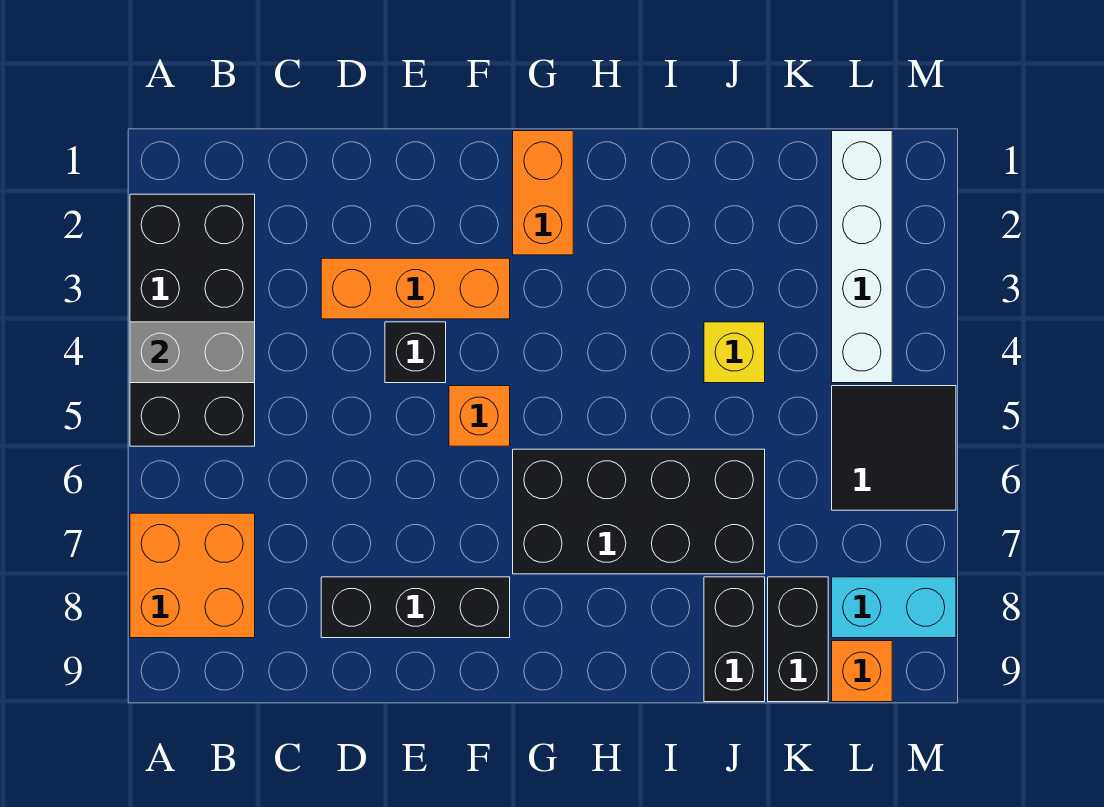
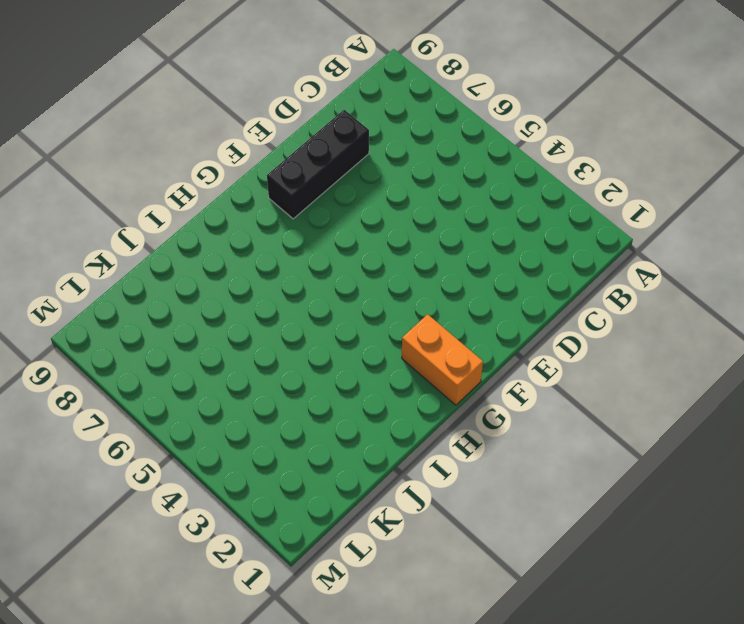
none -> black brick A2:B5 level 1
none -> orange brick A7:B8 level 1
none -> orange brick D3:F3 level 1

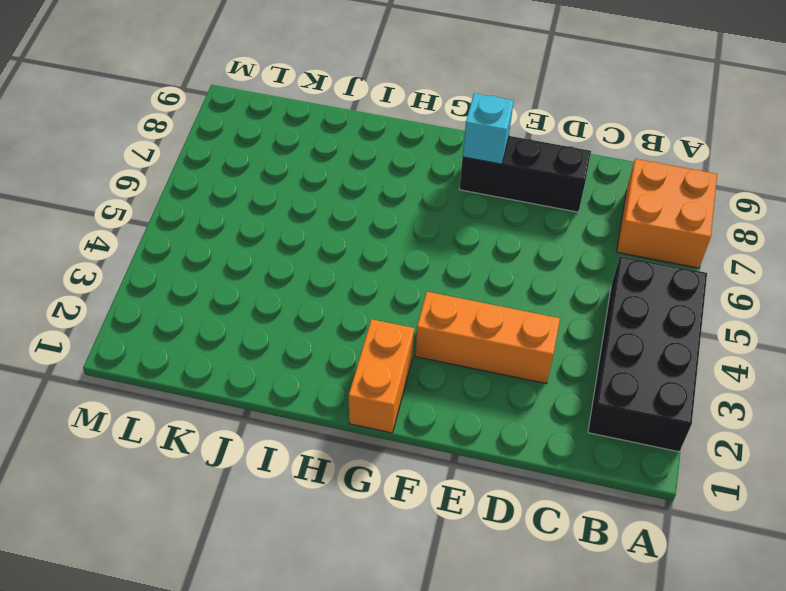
cyan brick F8 level 2 -> none
none -> black brick E4 level 1
none -> orange brick F5 level 1
none -> black brick G6:J7 level 1

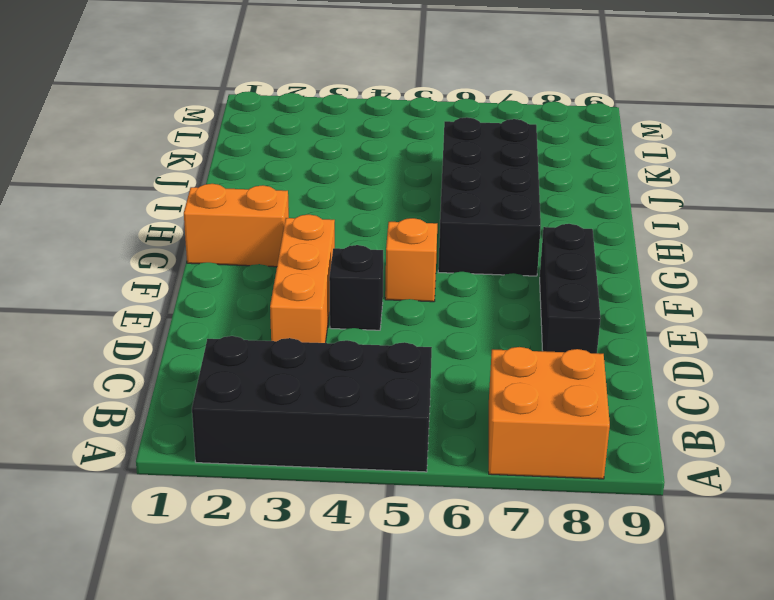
none -> yellow brick J4 level 1
none -> black brick J8:J9 level 1
none -> black brick K8:K9 level 1

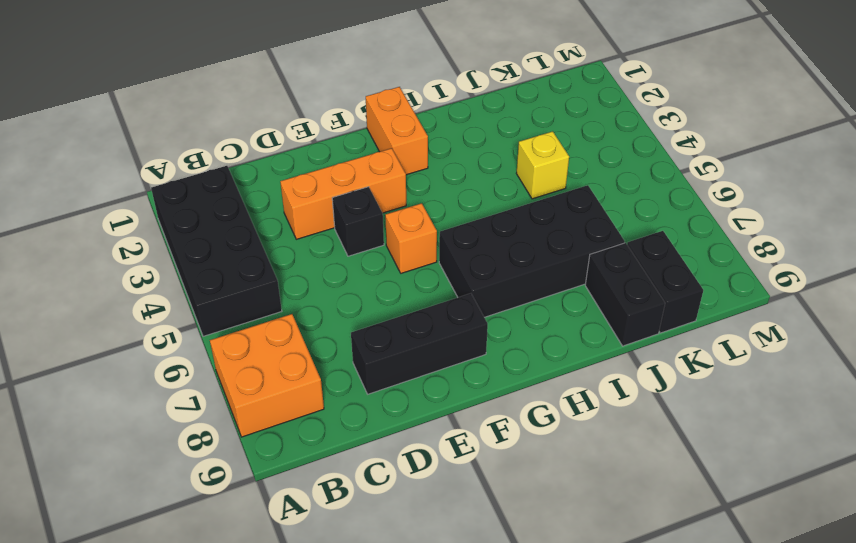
none -> white brick L1:L4 level 1
none -> black tile L5:M6 level 1
none -> cyan brick L8:M8 level 1

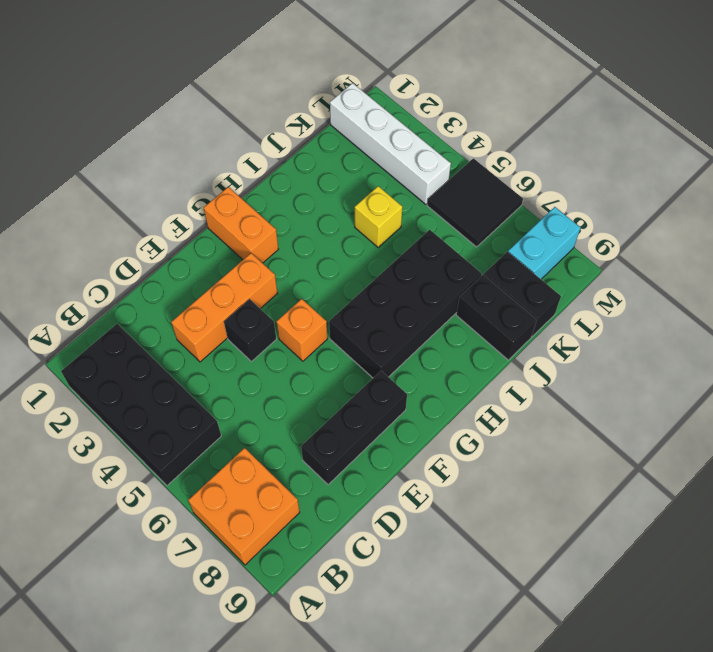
none -> orange brick L9 level 1
none -> grey brick A4:B4 level 2

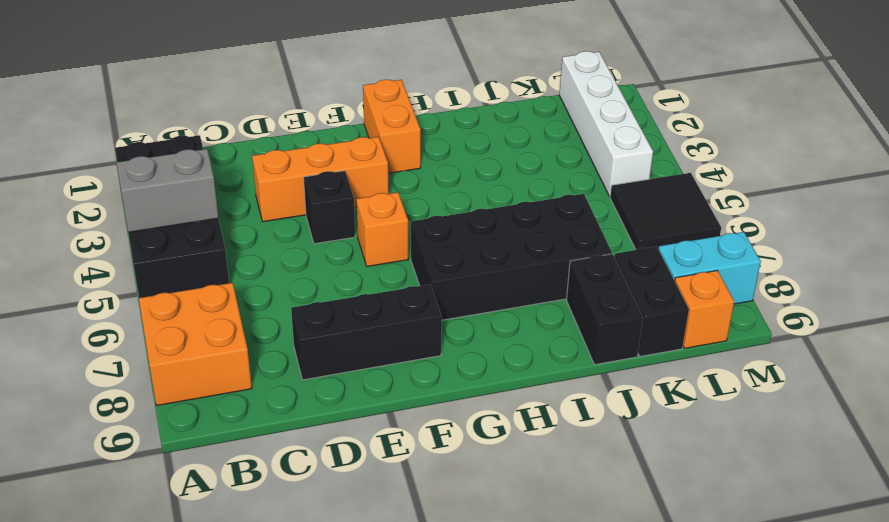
none -> yellow brick J4 level 1

